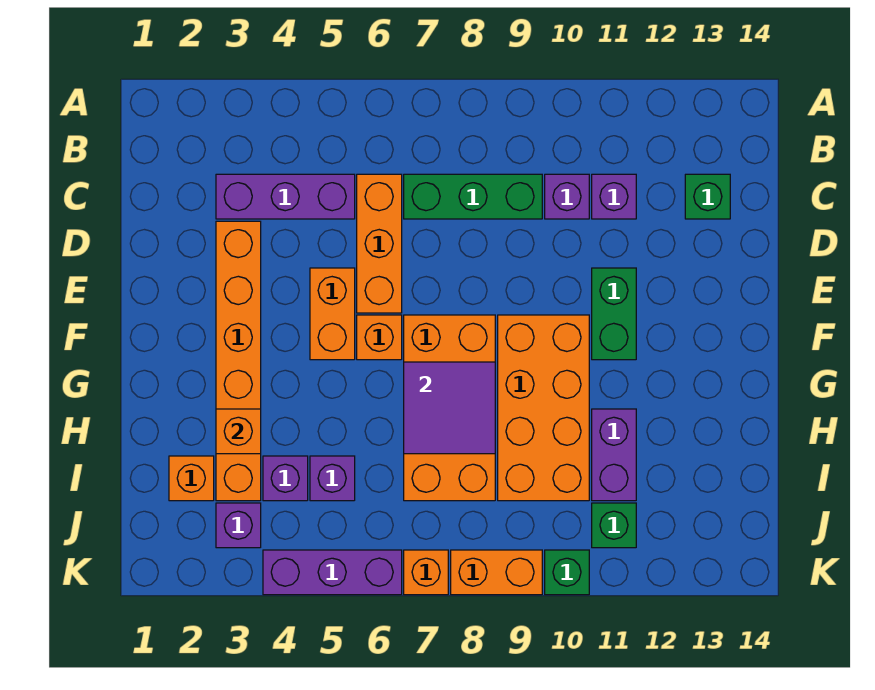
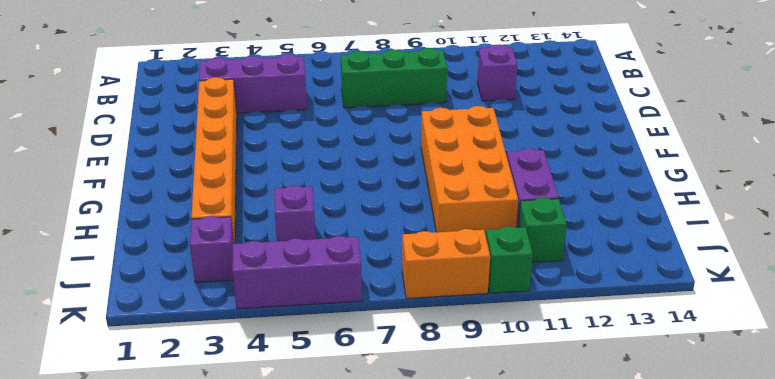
none -> orange brick C6:E6 level 1
none -> purple brick C10 level 1
none -> green brick C13 level 1

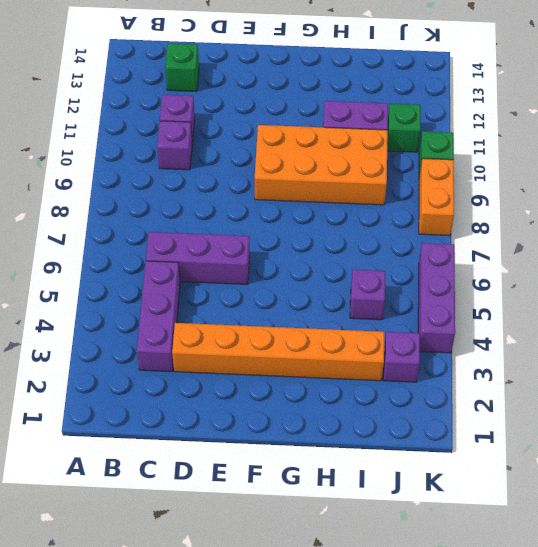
purple brick C6:E6 level 1 -> orange brick C6:E6 level 1
none -> green brick C7:C9 level 1
none -> orange brick E5:F5 level 1
none -> green brick E11:F11 level 1

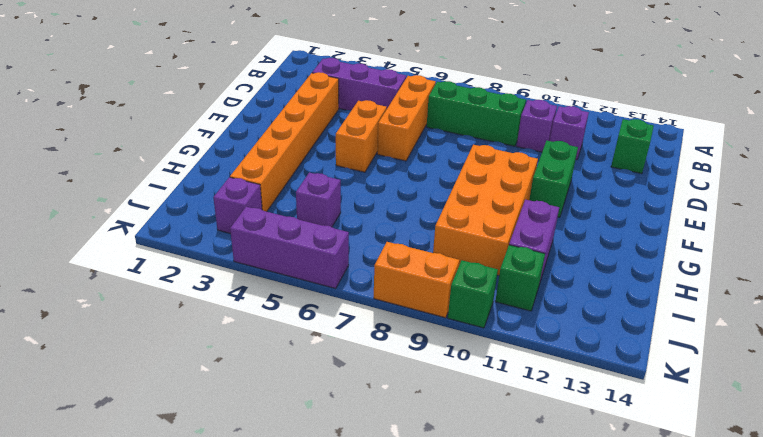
none -> orange brick F6 level 1
none -> orange brick F7:I8 level 1
none -> orange brick I2 level 1

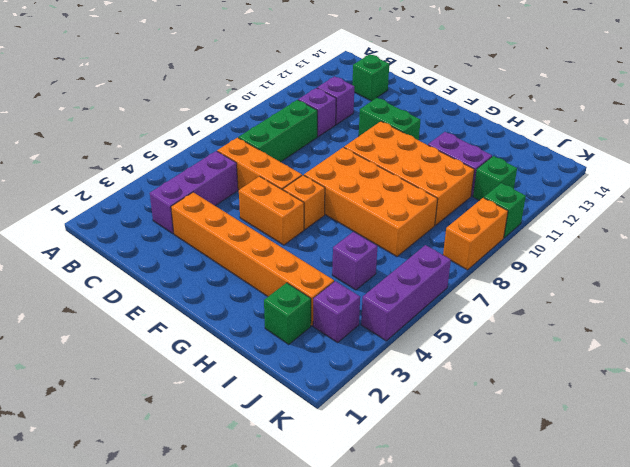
green brick I2 level 1 -> orange brick I2 level 1
none -> purple brick I4 level 1
none -> orange brick K7 level 1
none -> purple tile G7:H8 level 2

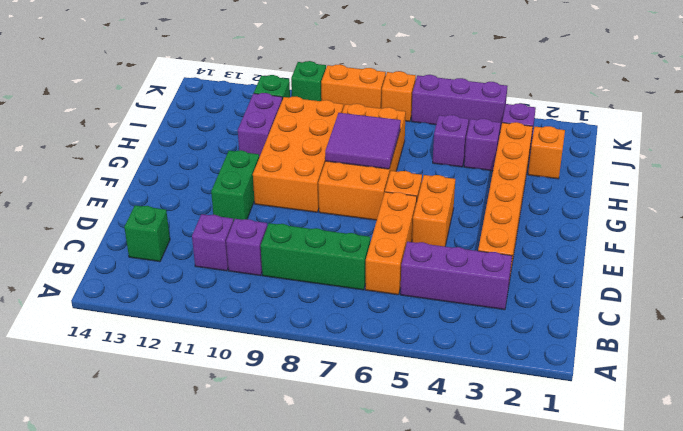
none -> orange brick H3 level 2

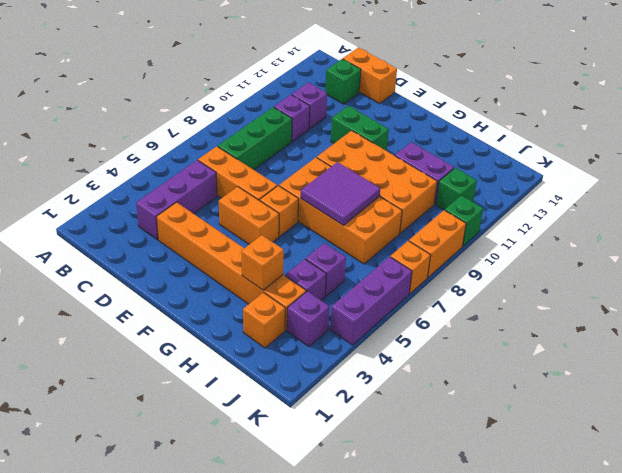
orange brick C14:D14 level 1 -> none

